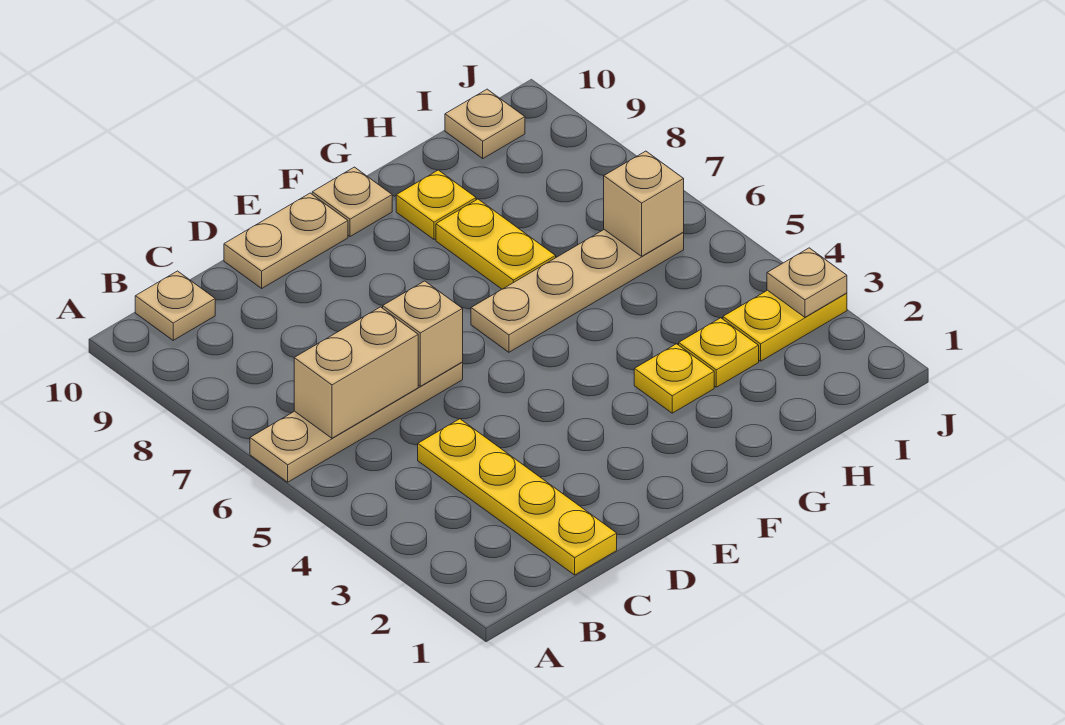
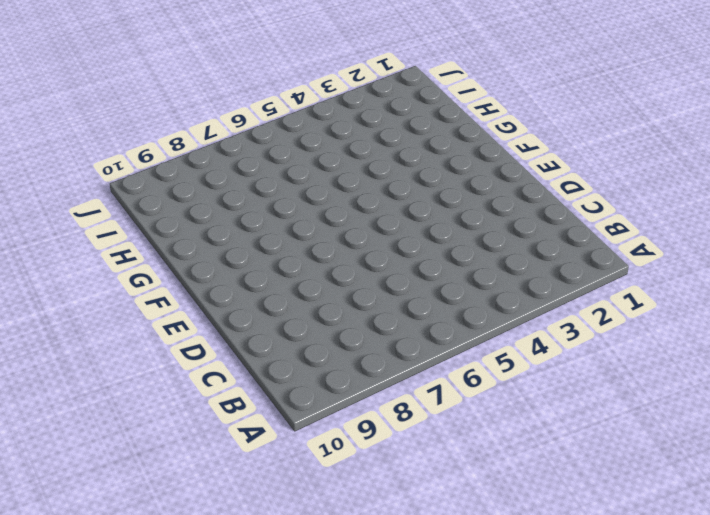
none -> tan plate A6:D6 level 1
none -> tan plate B10 level 1
none -> yellow plate C1:C4 level 1

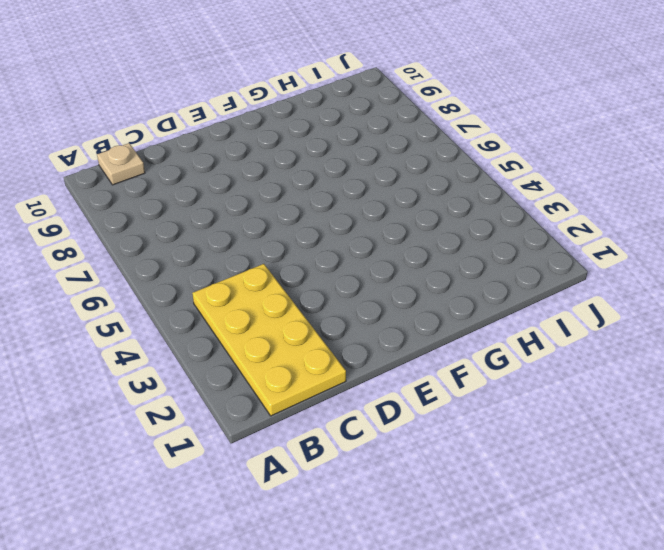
yellow plate B1:C4 level 1 -> yellow plate C1:C4 level 1
none -> tan plate A6:D6 level 1
none -> tan plate D10:E10 level 1
none -> tan plate F6:I6 level 1

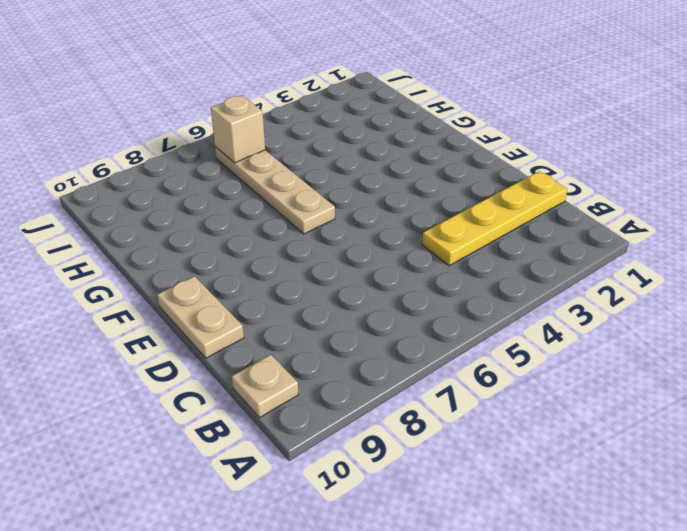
none -> tan plate A6:D6 level 1
none -> tan plate F10 level 1
none -> yellow plate G3 level 1

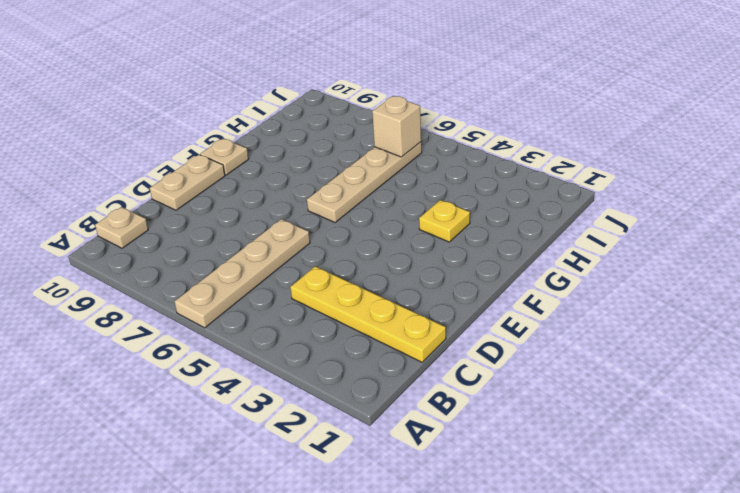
none -> yellow plate G7:G8 level 1
none -> yellow plate G9 level 1
none -> yellow plate H3 level 1

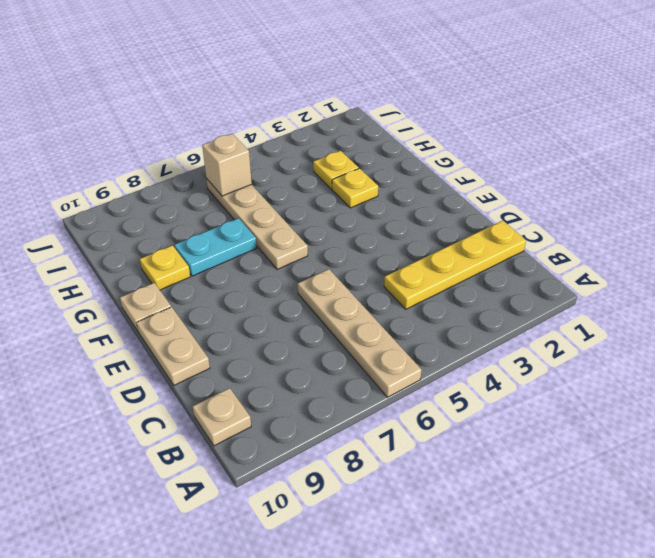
cyan plate G7:G8 level 1 -> yellow plate G7:G8 level 1
none -> yellow plate I3:J3 level 1
none -> tan plate I10 level 1
none -> tan brick B6:C6 level 2

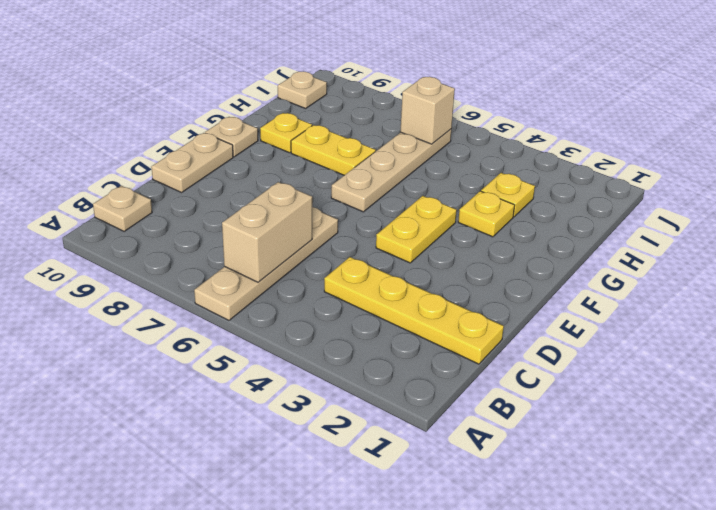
yellow plate E4:F4 level 1 -> yellow plate I3:J3 level 1
none -> tan brick D6 level 2
none -> tan plate J3 level 2

